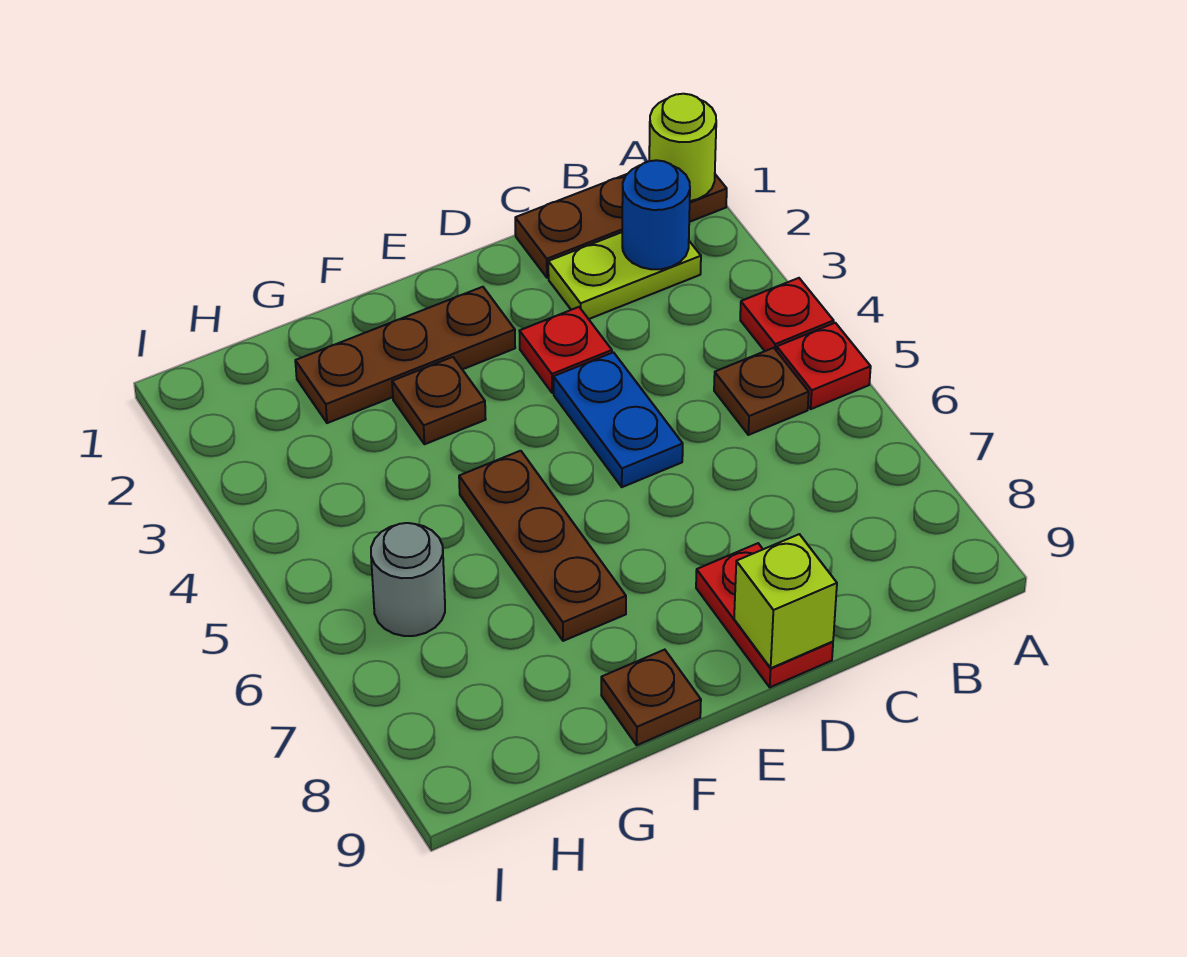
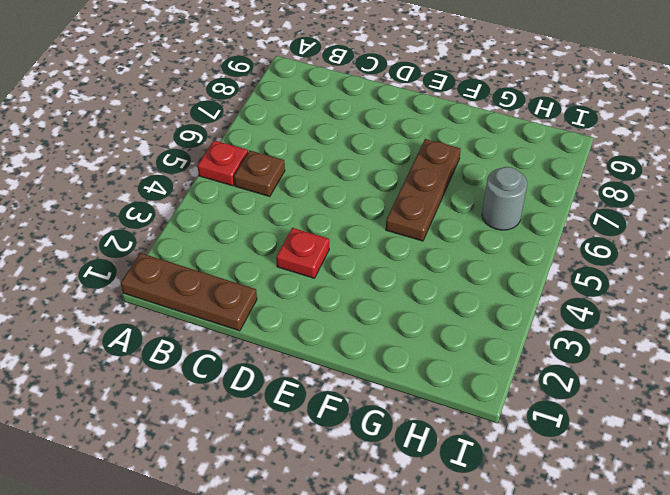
none -> red plate A4 level 1
none -> lime plate B2:C2 level 1
none -> blue plate D4:D5 level 1

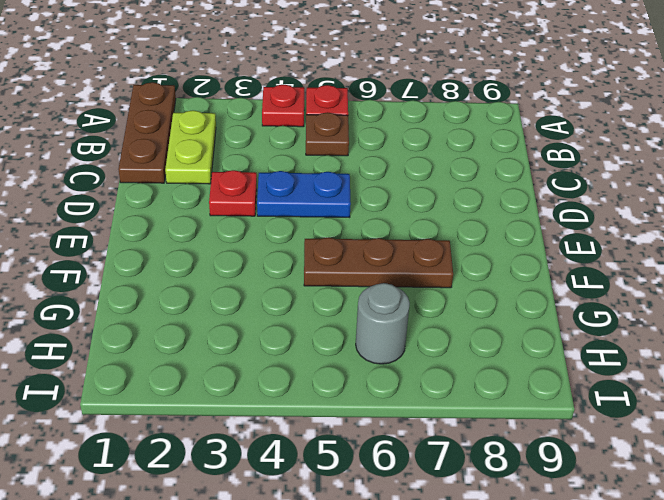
none -> red plate D8:D9 level 1
none -> brown plate E2:G2 level 1
none -> brown plate F3 level 1

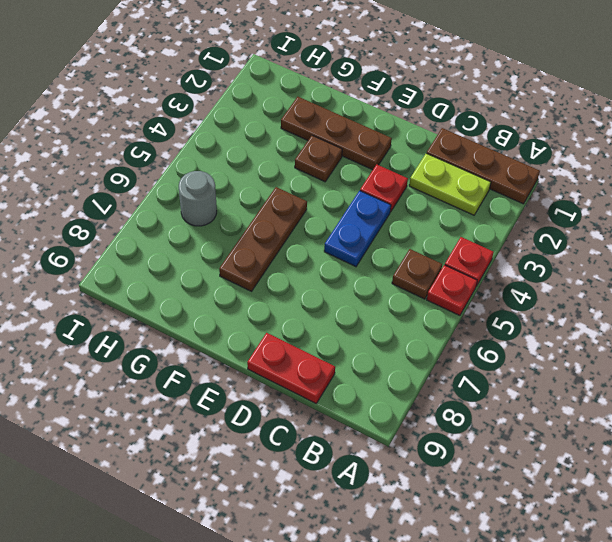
red plate C9:D9 level 1 -> red plate D8:D9 level 1
none -> brown plate F9 level 1
none -> lime round brick A1 level 2
none -> blue round brick B2 level 2

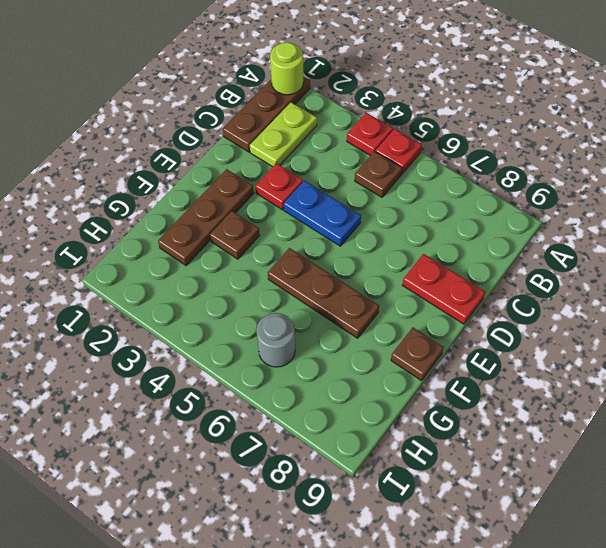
none -> blue round brick B2 level 2
none -> lime brick D9 level 2

